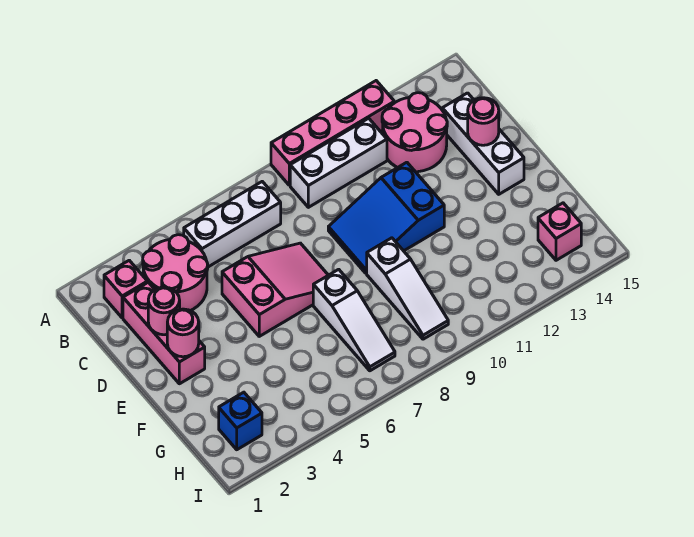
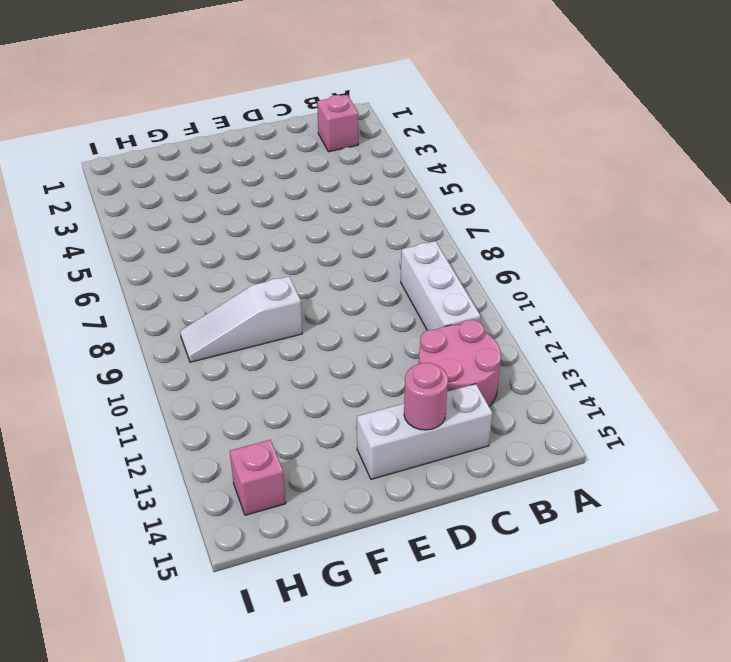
none -> pink brick A9:A12 level 1
none -> pink round brick B3:C4 level 1
none -> white brick B5:B7 level 1

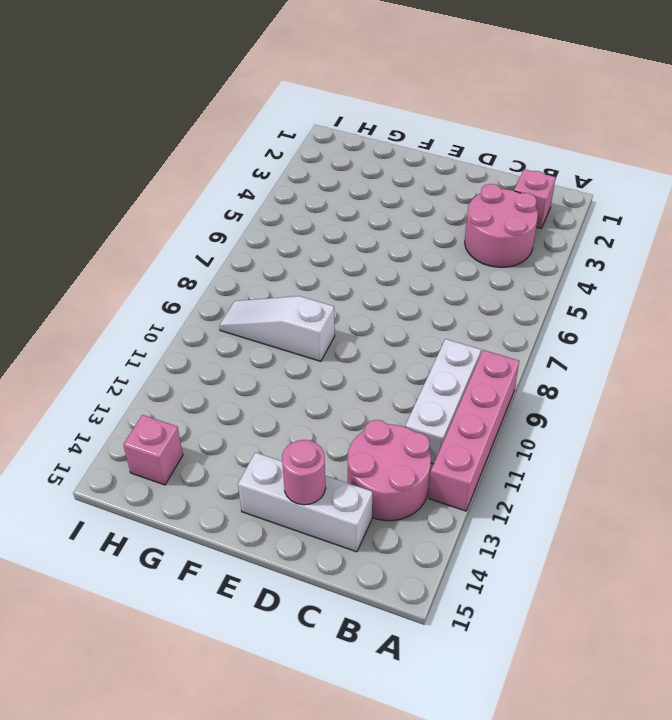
none -> white brick B5:B7 level 1
none -> pink brick C2:E2 level 1
none -> pink slope D5:E7 level 1 top 5

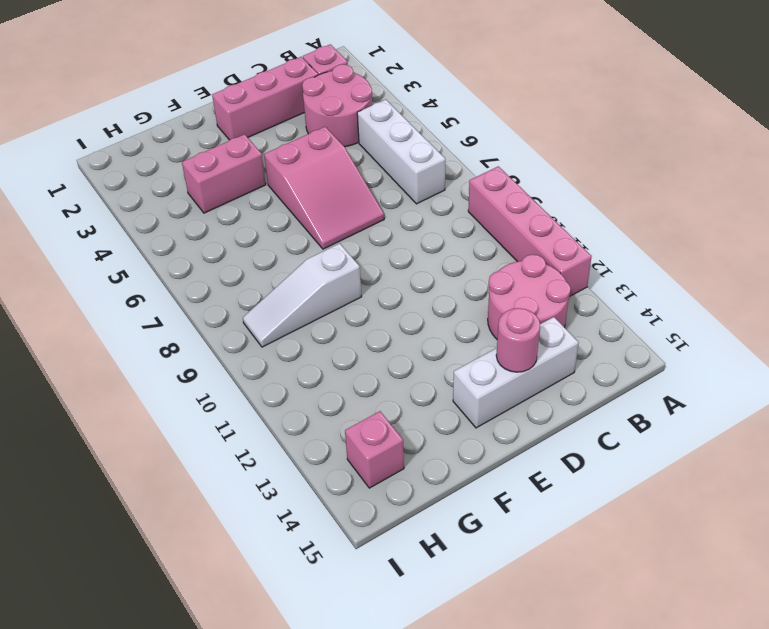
pink brick F4:G4 level 1 -> none
none -> white brick B9:B11 level 1
none -> blue slope D9:E11 level 1 top 11
none -> white slope F7:H7 level 1 top F

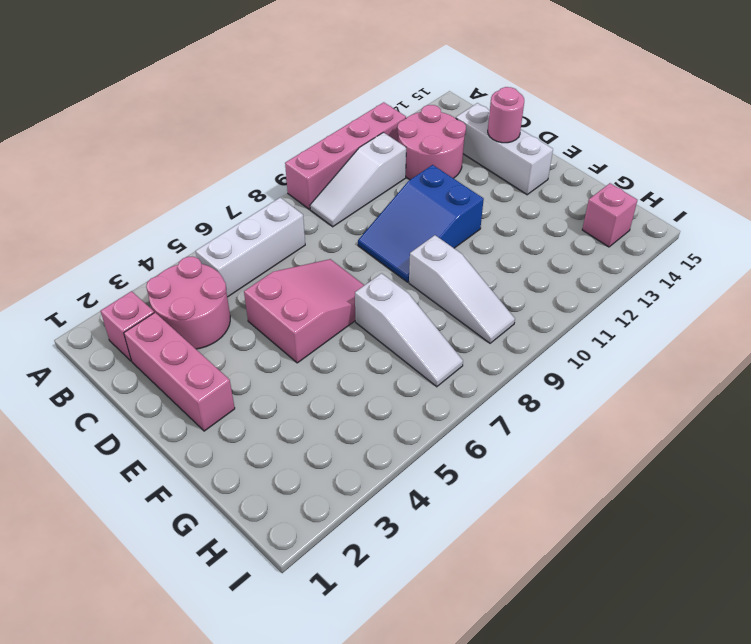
white slope B9:B11 level 1 top 11 -> white brick B9:B11 level 1
none -> blue brick H2 level 1
none -> pink round brick D2 level 2
none -> pink round brick E2 level 2

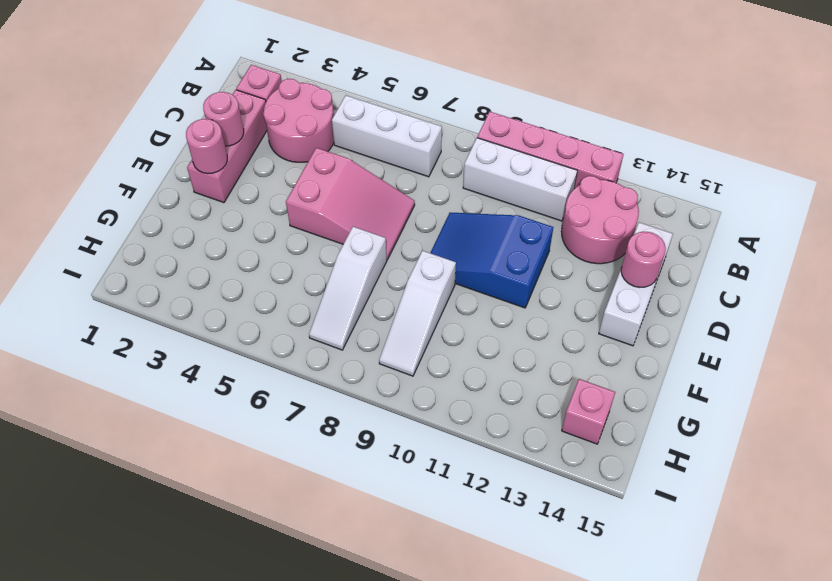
none -> blue brick H2 level 1

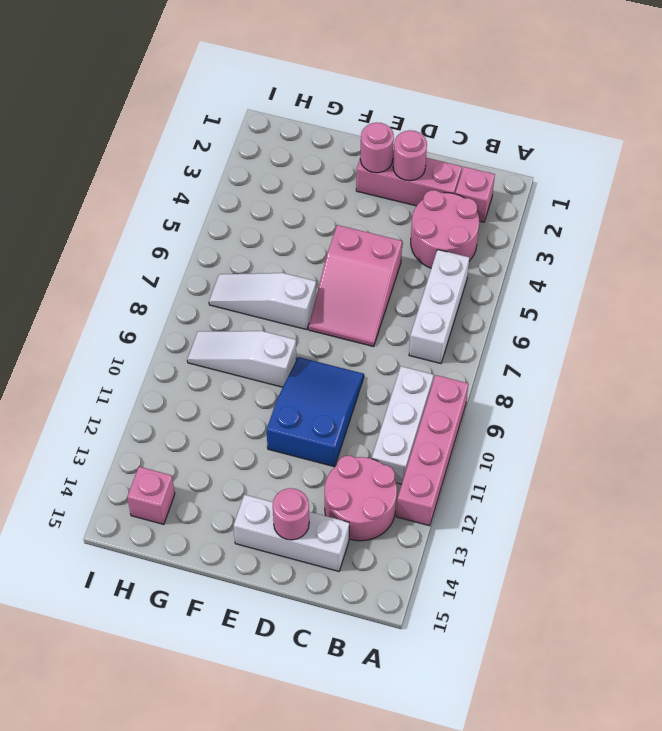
none -> blue brick H2 level 1

